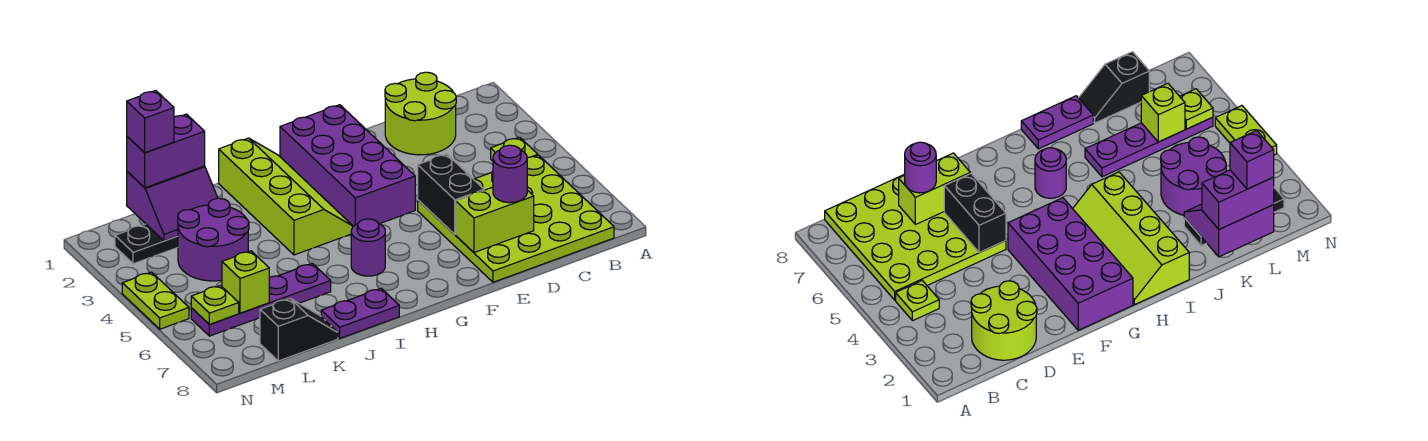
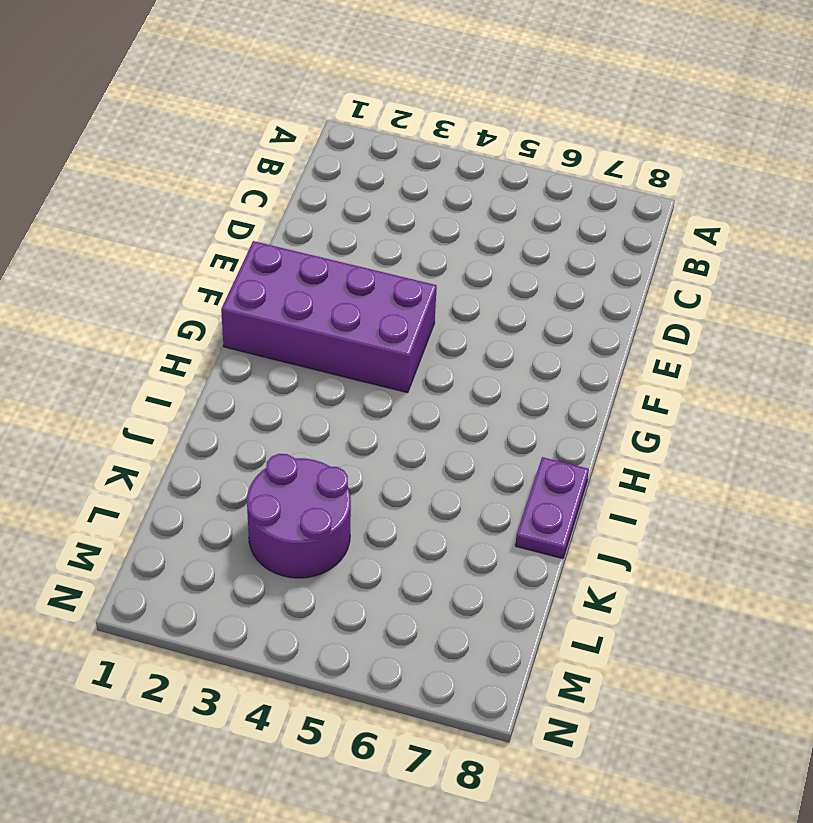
none -> lime plate B4 level 1
none -> lime plate B5:E8 level 1
none -> lime round brick C1:D2 level 1

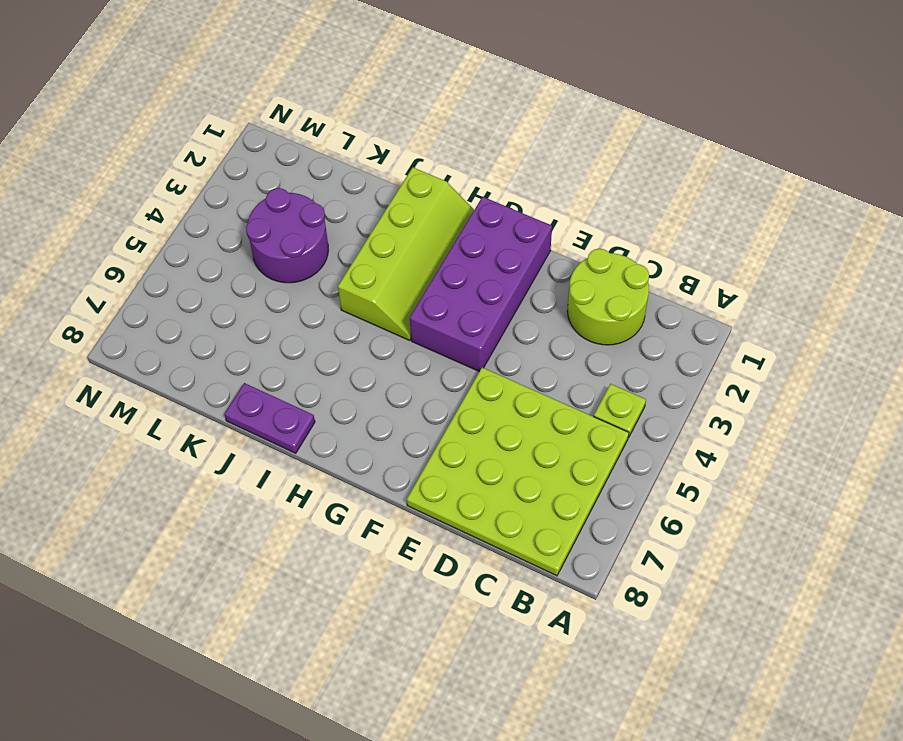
none -> purple round brick H6 level 1
none -> purple plate J6:M6 level 1
none -> black plate K2:M2 level 1

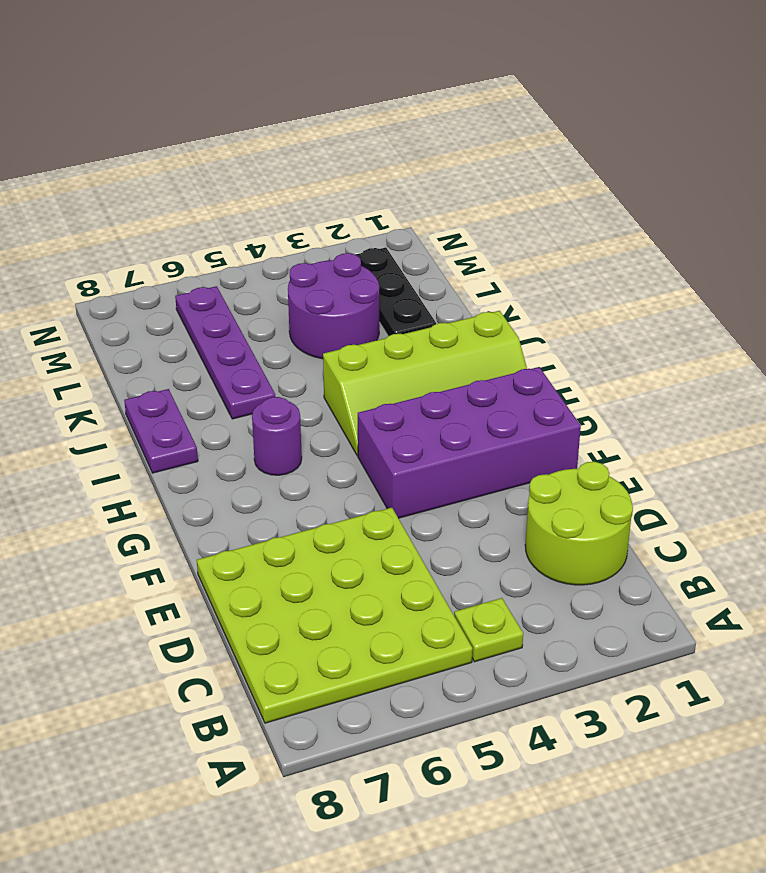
none -> black slope K8:L8 level 1 top L
none -> lime plate N4:N5 level 1
none -> lime brick D7:E7 level 2

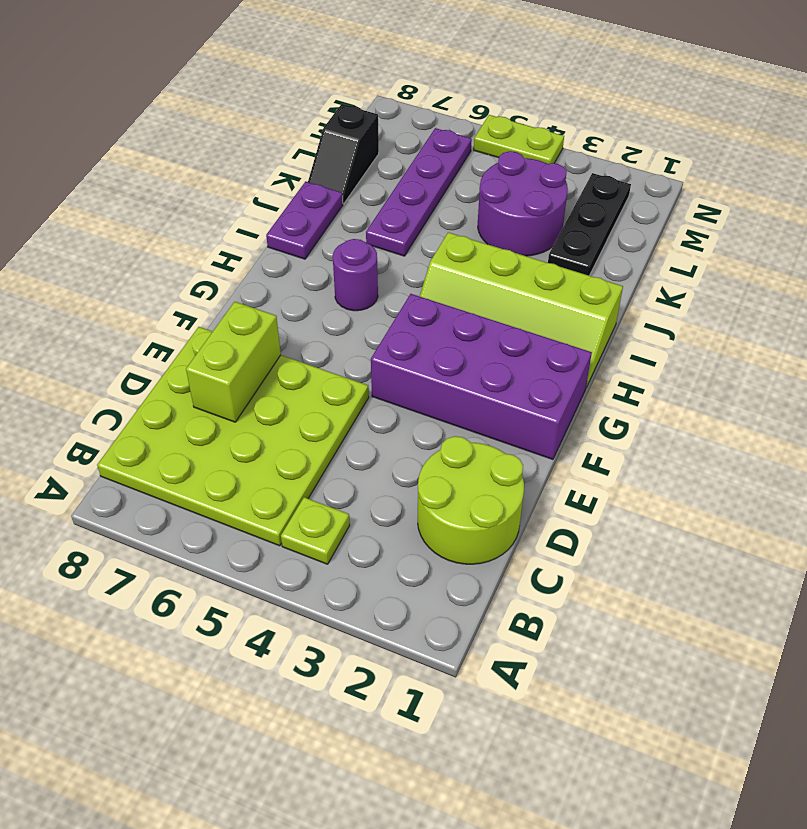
none -> black brick E5:E6 level 2
none -> purple slope K1:L2 level 2 top 1
none -> lime brick L6 level 2

